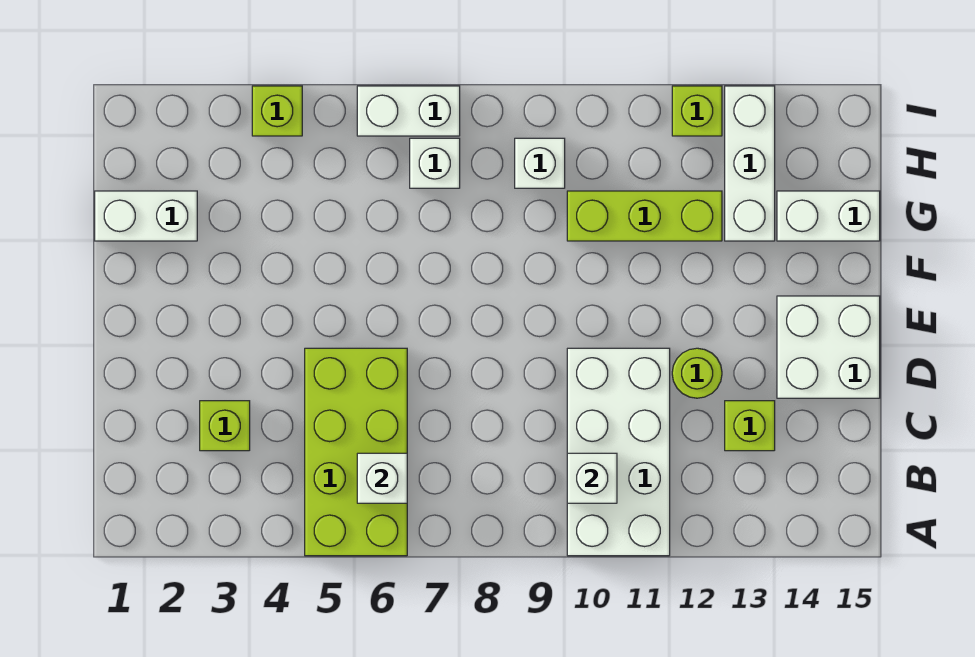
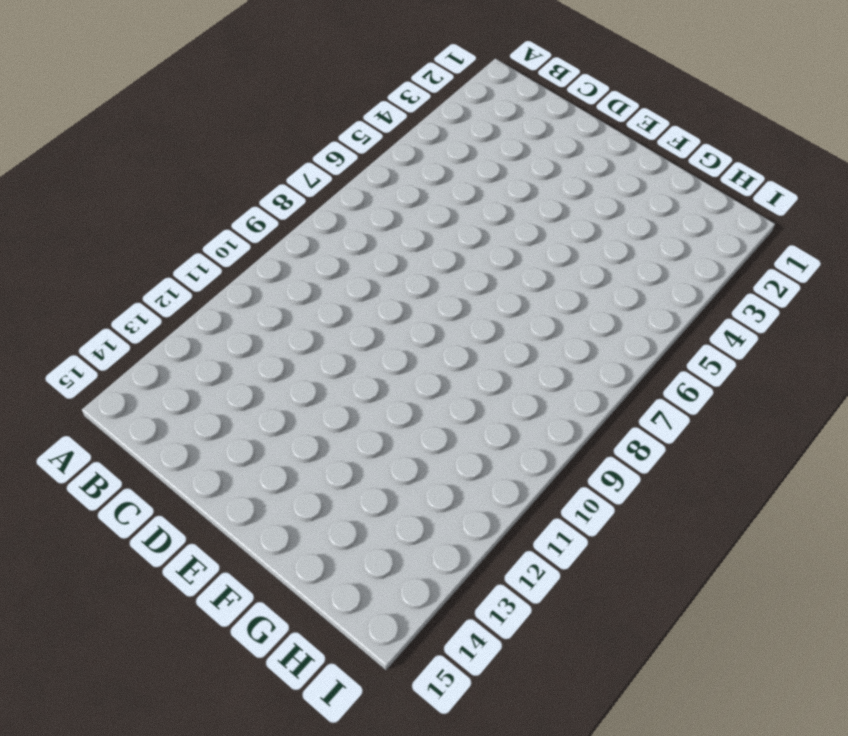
none -> lime brick A5:D6 level 1
none -> white brick A10:D11 level 1
none -> lime brick C3 level 1

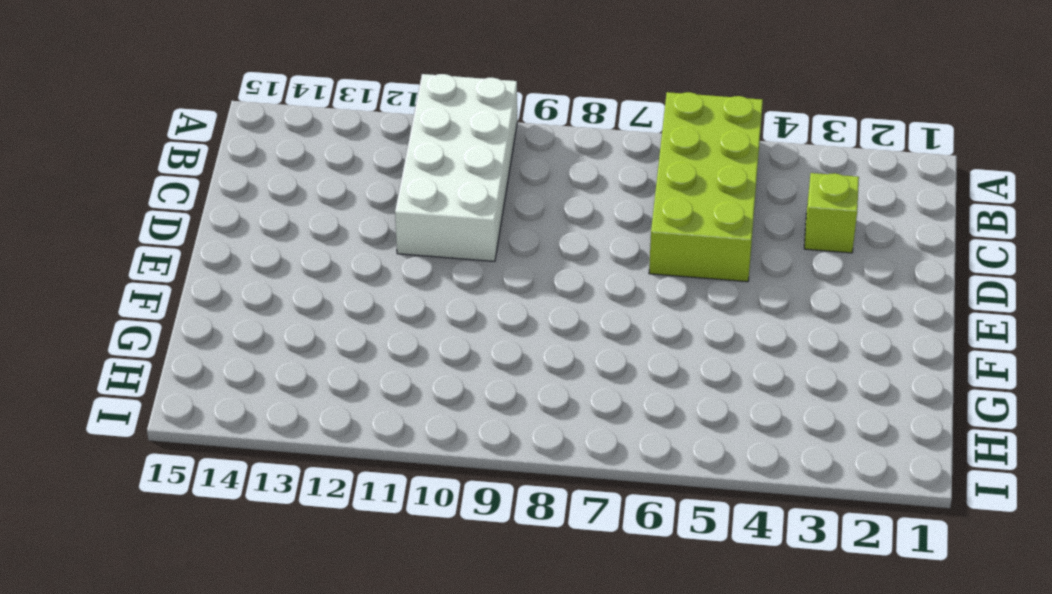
none -> lime brick C13 level 1
none -> lime round brick D12 level 1
none -> white brick D14:E15 level 1

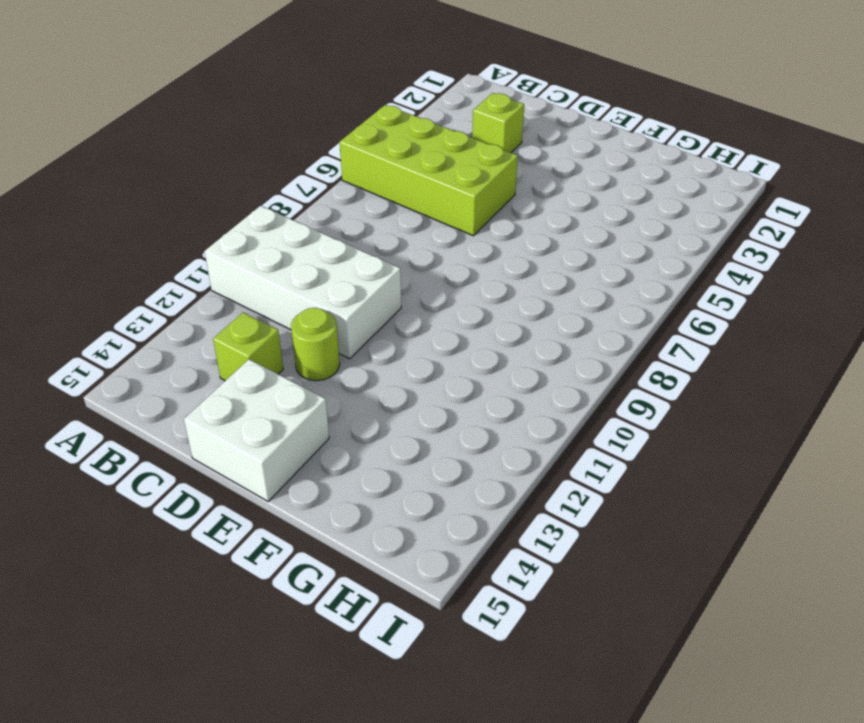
none -> white brick G1:G2 level 1
none -> lime brick G10:G12 level 1
none -> white brick G13:I13 level 1

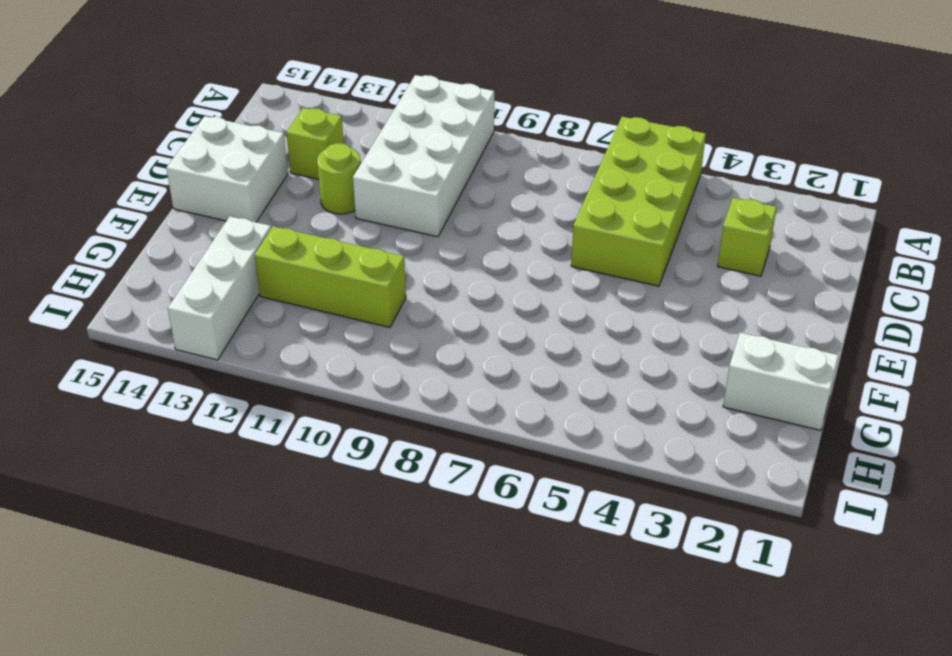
none -> white brick G14:G15 level 1
none -> white brick H7 level 1
none -> white brick H9 level 1

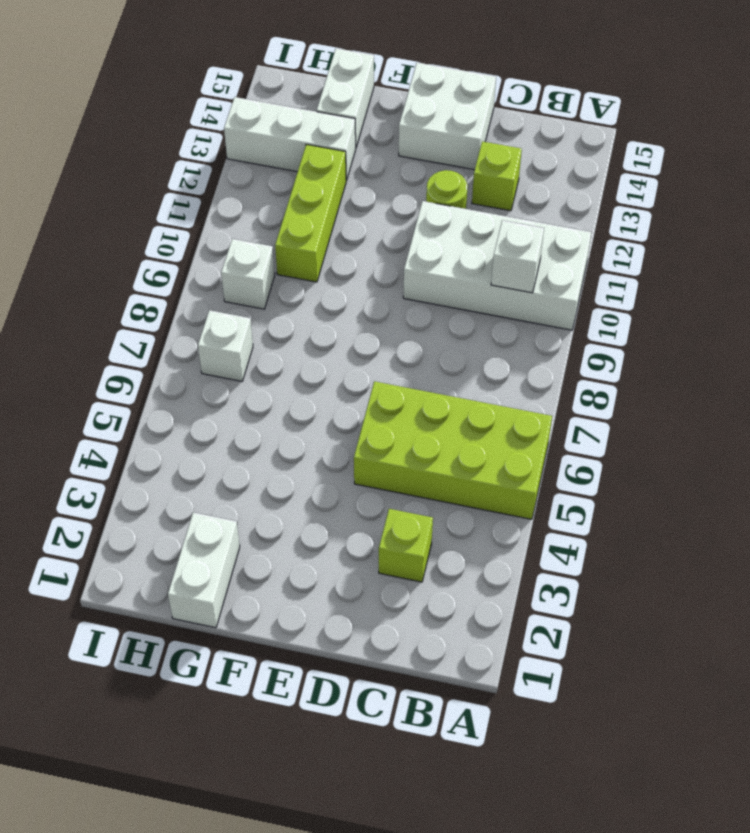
none -> lime brick I4 level 1
none -> white brick I6:I7 level 1
none -> lime brick I12 level 1

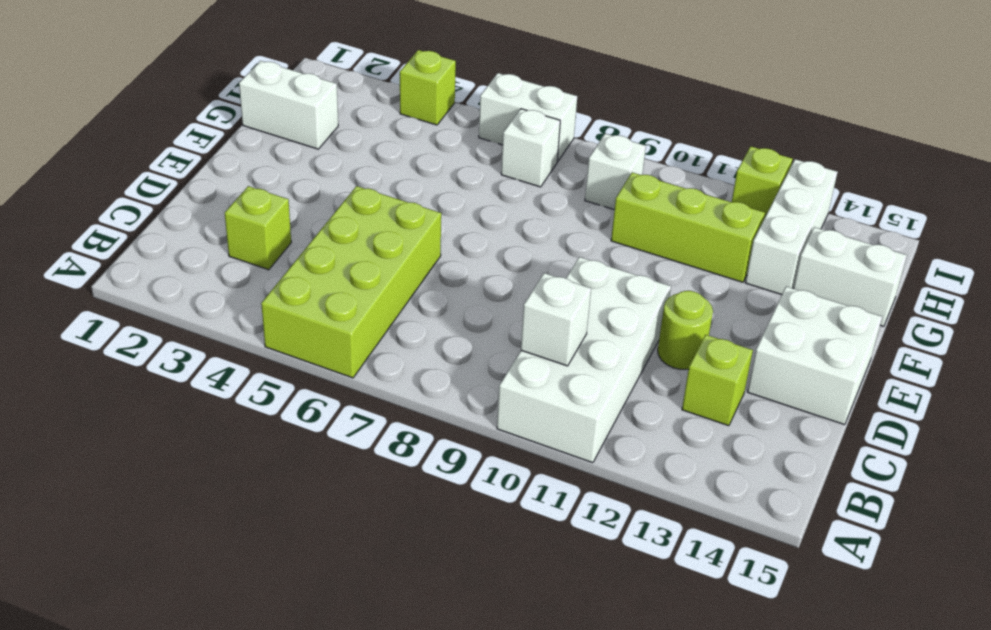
none -> white brick B6 level 2

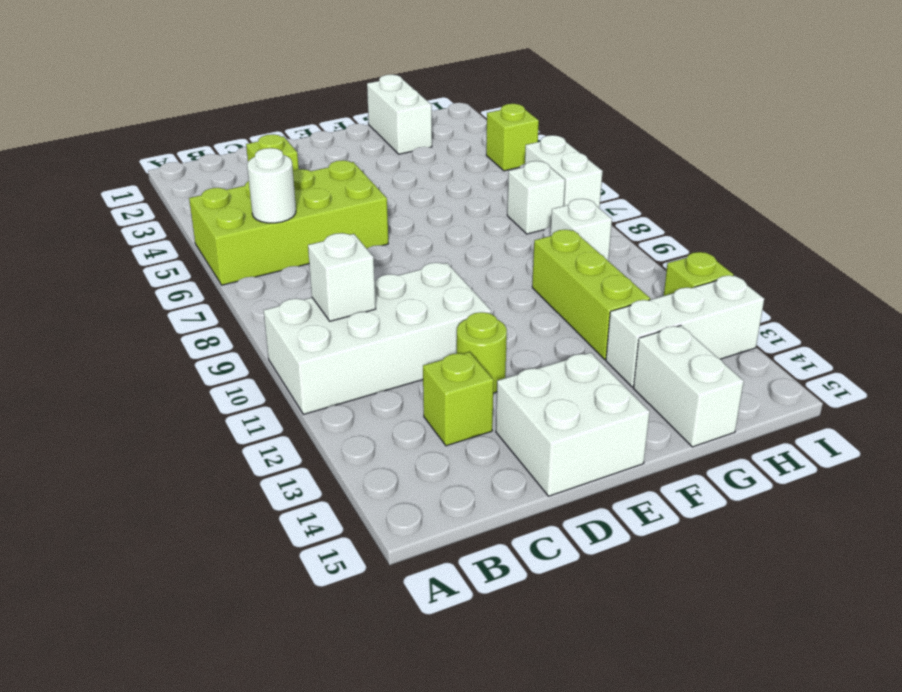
white round brick B6 level 2 -> white brick B6 level 2

